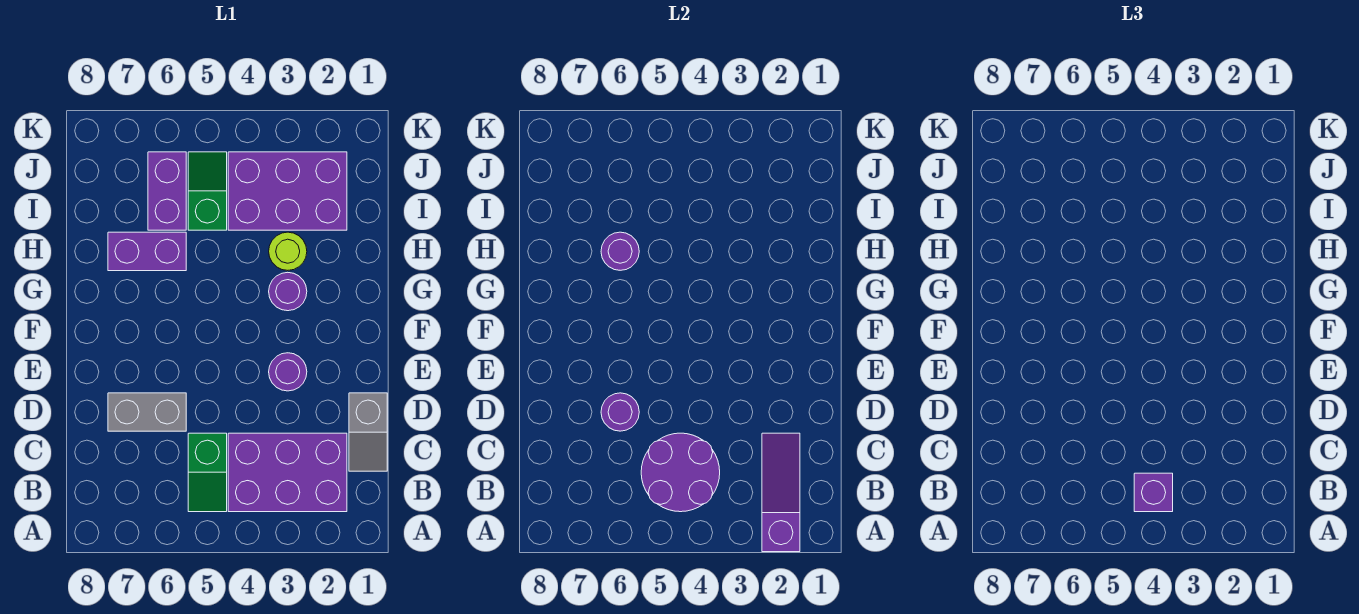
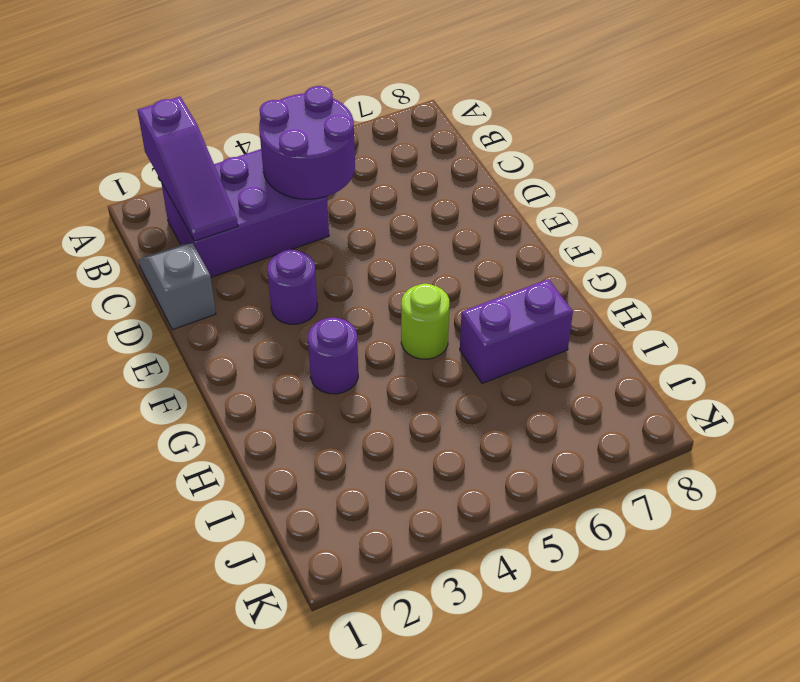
lime round brick G5 level 1 -> lime round brick H3 level 1
none -> green slope B5:C5 level 1 top C
none -> grey brick D6:D7 level 1
none -> purple brick I2:J4 level 1

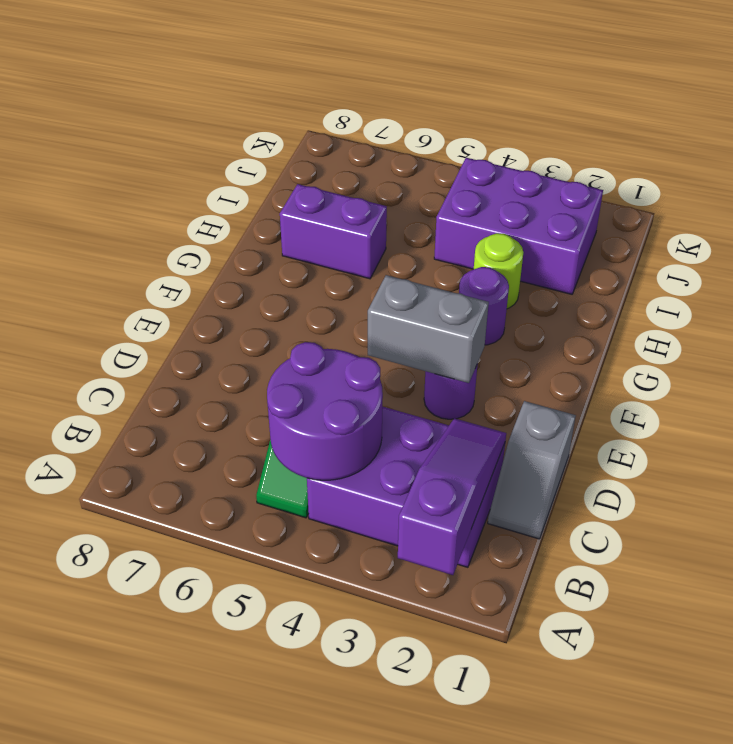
grey brick E3:E4 level 2 -> grey brick D6:D7 level 1
none -> green slope I5:J5 level 1 top I
none -> purple brick I6:J6 level 1
none -> purple round brick D6 level 2

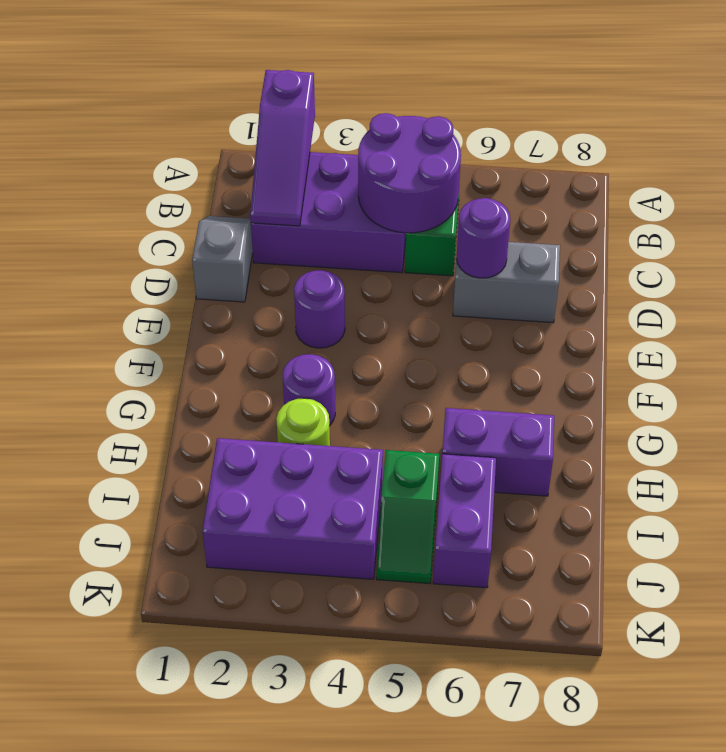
none -> purple round brick H6 level 2
none -> purple brick B4 level 3

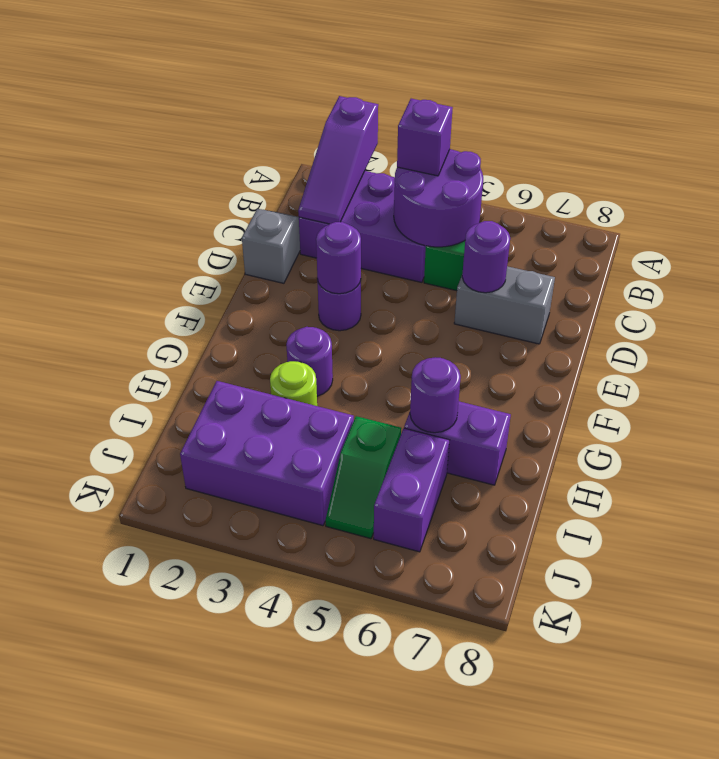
purple round brick E3 level 2 -> none

